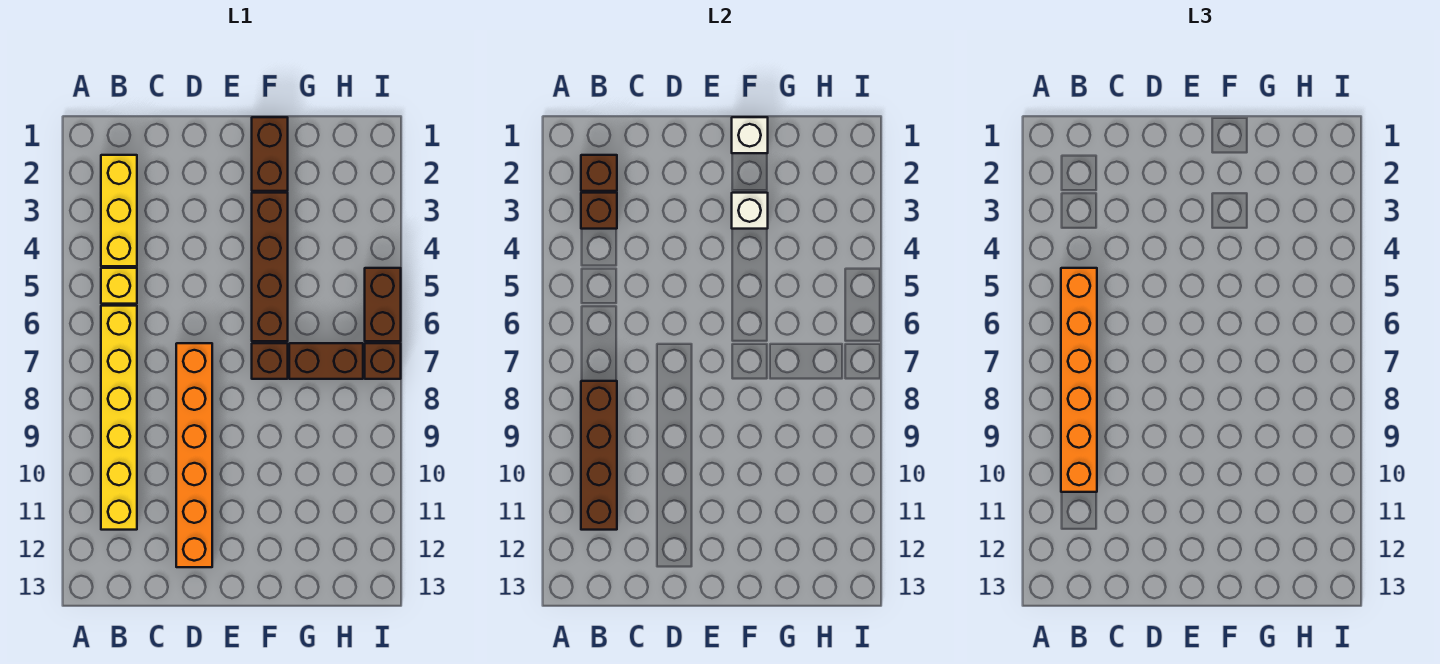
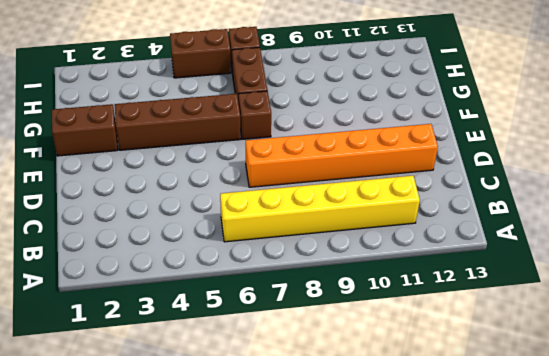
none -> yellow brick B2:B4 level 1
none -> yellow brick B5 level 1
none -> brown brick B2 level 2

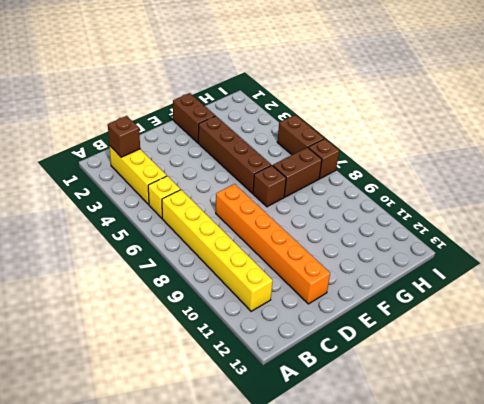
none -> brown brick B3 level 2
none -> brown brick B8:B11 level 2
none -> white brick F1 level 2

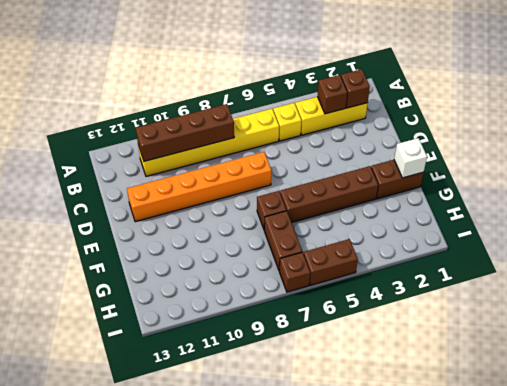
none -> white brick F3 level 2
none -> orange brick B5:B10 level 3

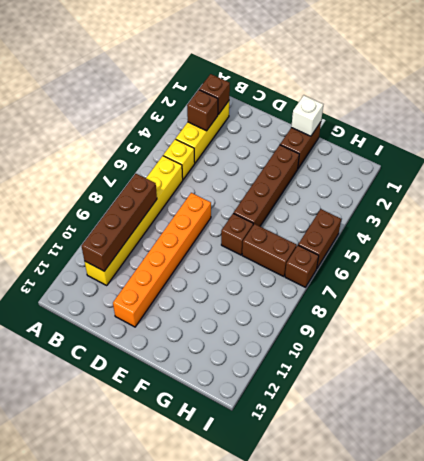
none -> white brick F3 level 2
none -> orange brick B5:B10 level 3

